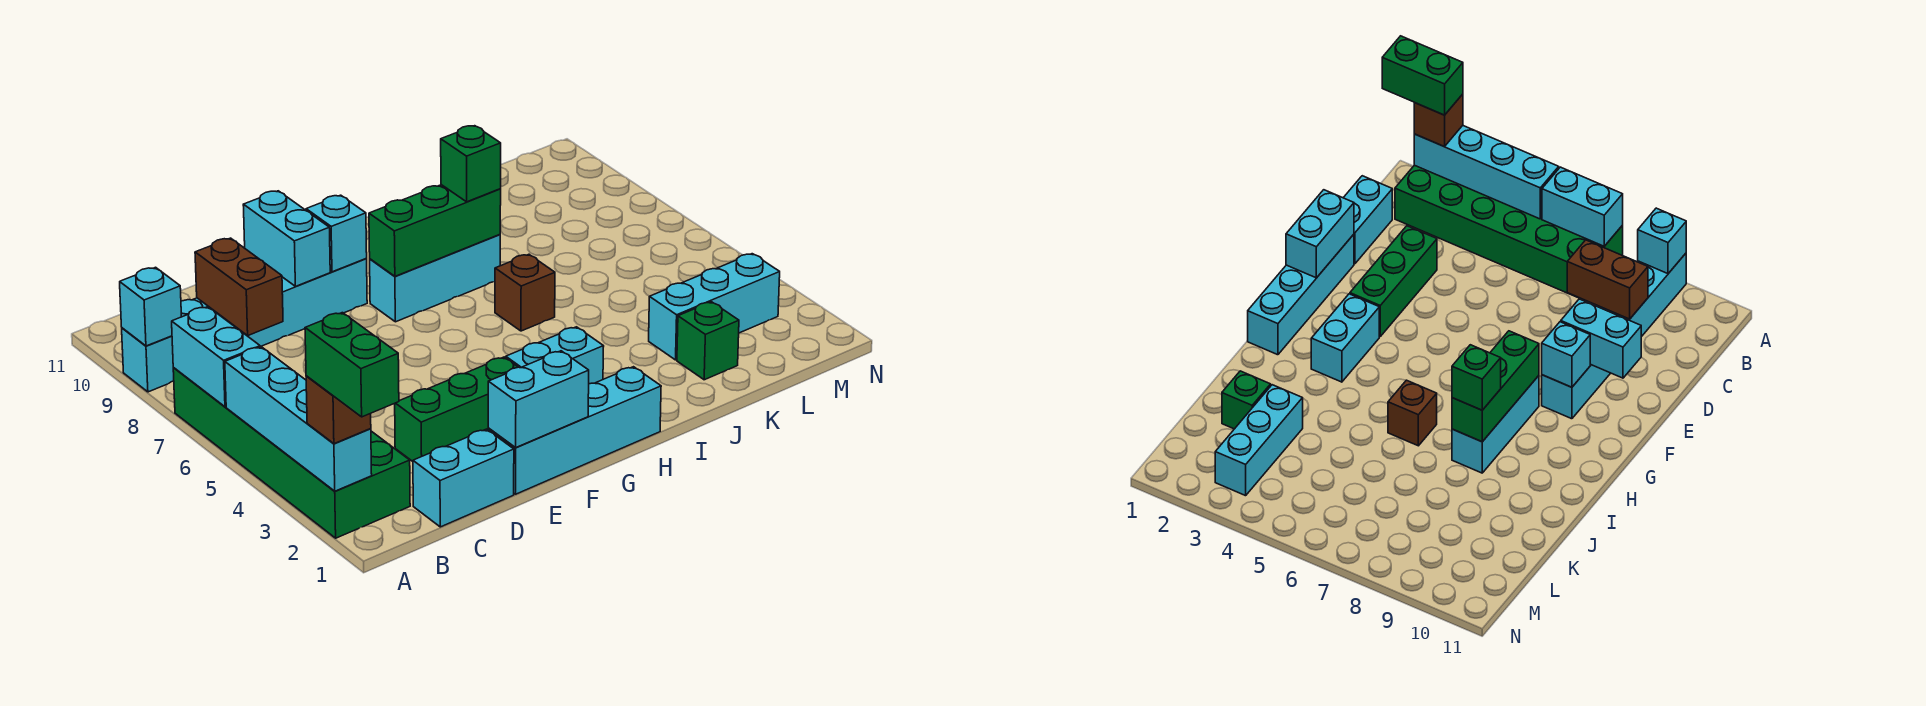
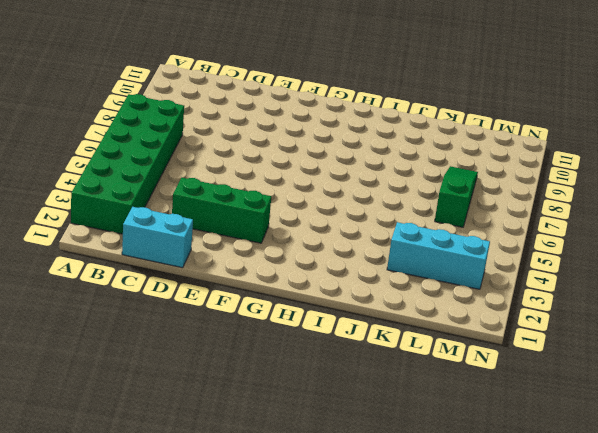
green slope L6:L8 level 1 top 6 -> none
none -> cyan brick A9:F9 level 1
none -> cyan brick E1:H1 level 1
none -> cyan brick G3:H3 level 1

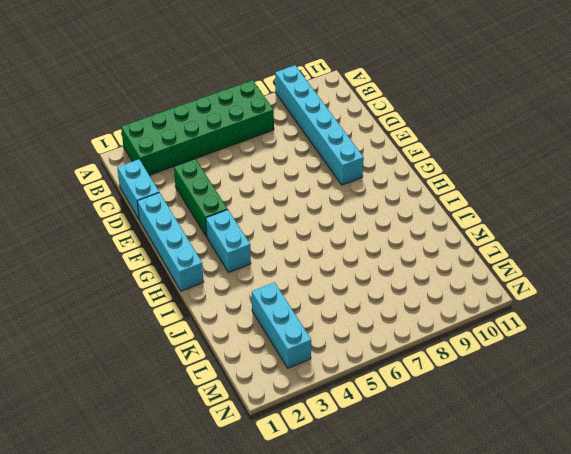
none -> cyan brick G8:I8 level 1
none -> brown brick I6 level 1
none -> green brick K2 level 1

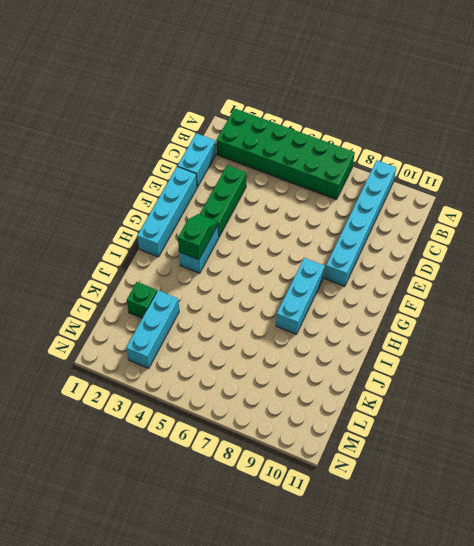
green slope G3:H3 level 2 top H -> none
none -> brown brick I6 level 1
none -> cyan brick A2:A5 level 2
none -> cyan brick A6:A7 level 2

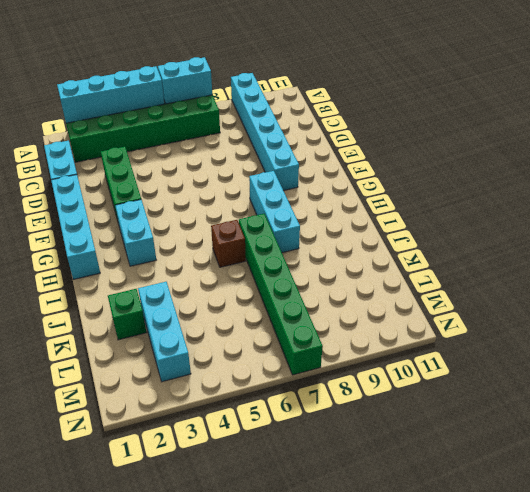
green brick I7:N7 level 1 -> none
none -> cyan brick A9 level 2
none -> brown brick C8:C9 level 2
none -> cyan brick E1:F1 level 2

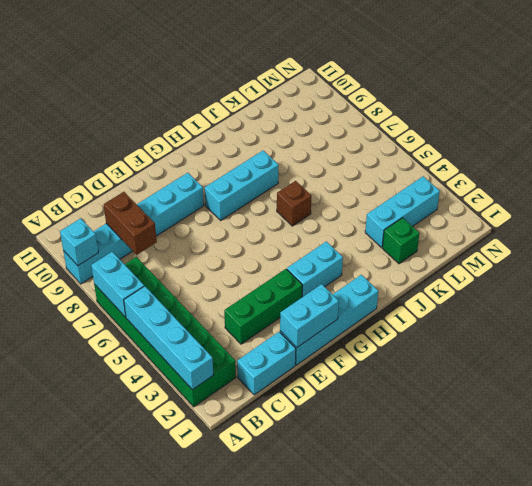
none -> cyan brick E9:E10 level 2
none -> cyan brick F9 level 2
none -> green brick G8:I8 level 2

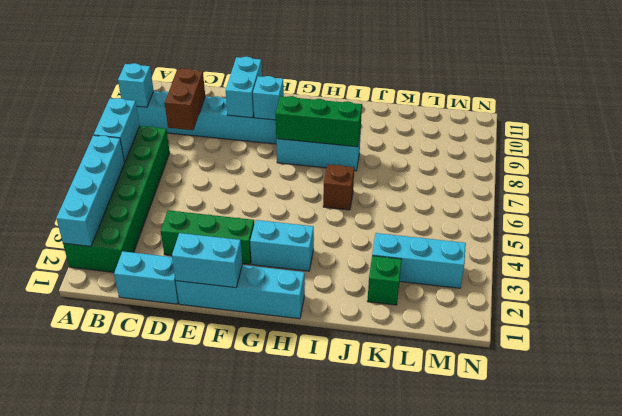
none -> brown brick A2 level 3
none -> green brick I8 level 3
none -> green brick A1:A2 level 4

